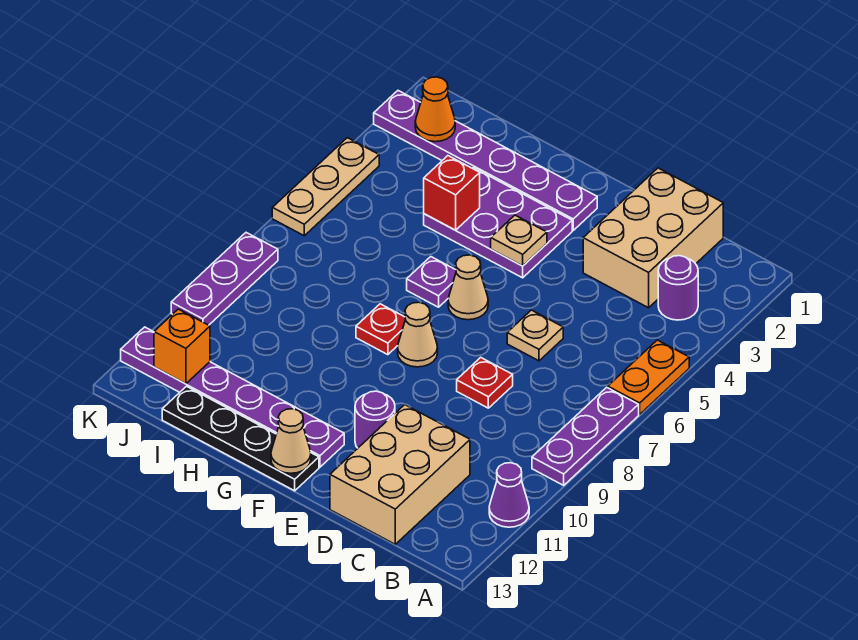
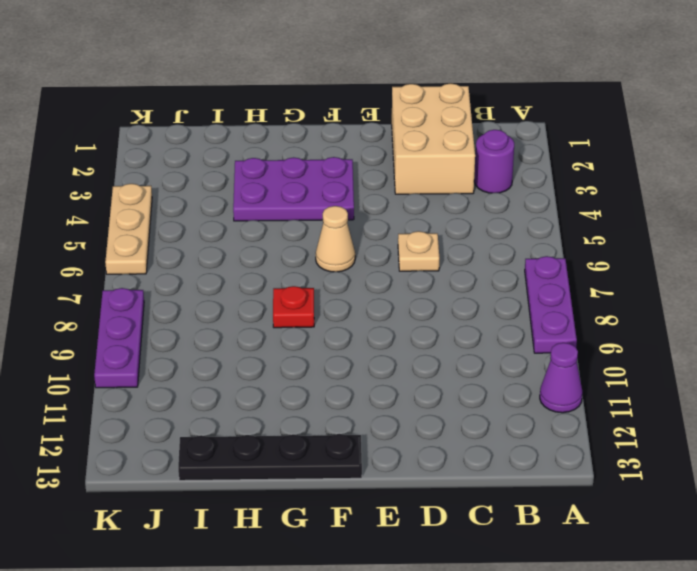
none -> orange plate A5:A6 level 1
none -> tan brick C11:D13 level 1
none -> red plate D8 level 1

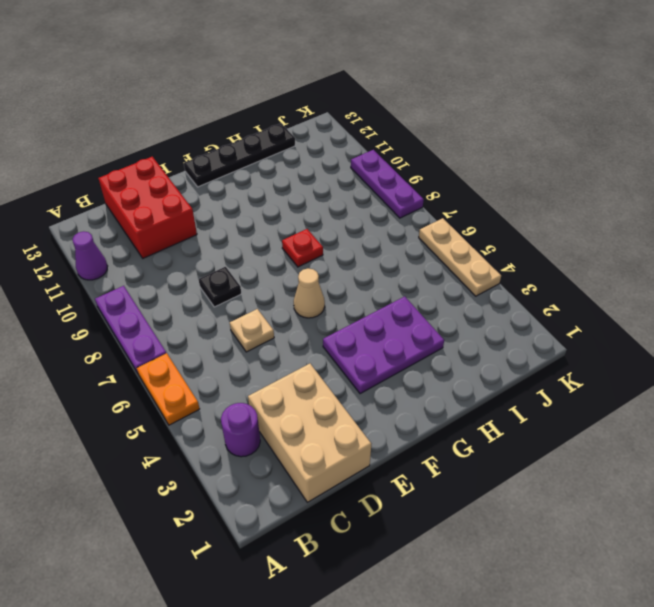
red brick C11:D13 level 1 -> tan brick C11:D13 level 1
black plate D8 level 1 -> red plate D8 level 1
none -> purple round brick E11 level 1
none -> purple plate F2:K2 level 1
none -> tan cone F8 level 1

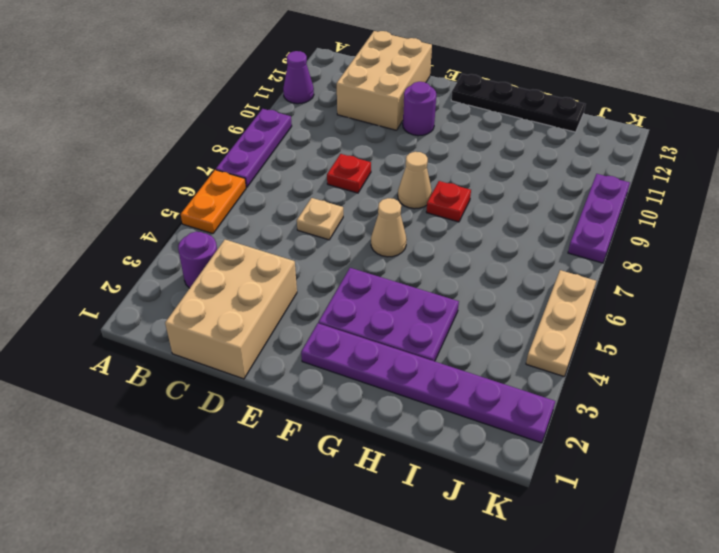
none -> purple plate F12:K12 level 1
none -> purple plate G6 level 1
none -> tan plate F4 level 2

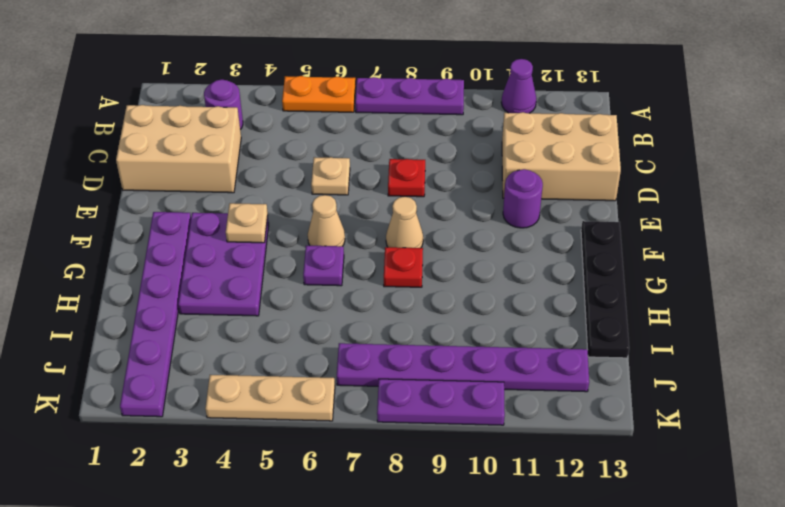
purple plate J7:J12 level 1 -> purple plate F12:K12 level 1
none -> tan cone F13 level 2
none -> red brick H4 level 2
none -> orange cone J2 level 2

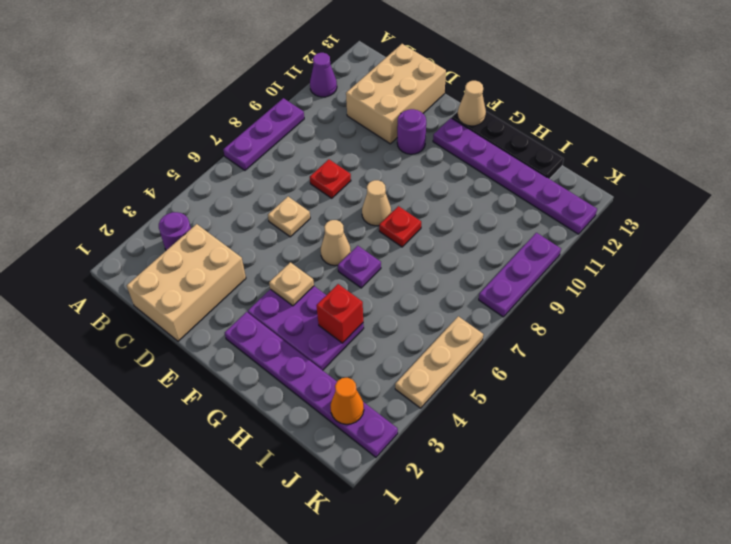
none -> orange plate A5:A6 level 1
none -> orange brick J12 level 2

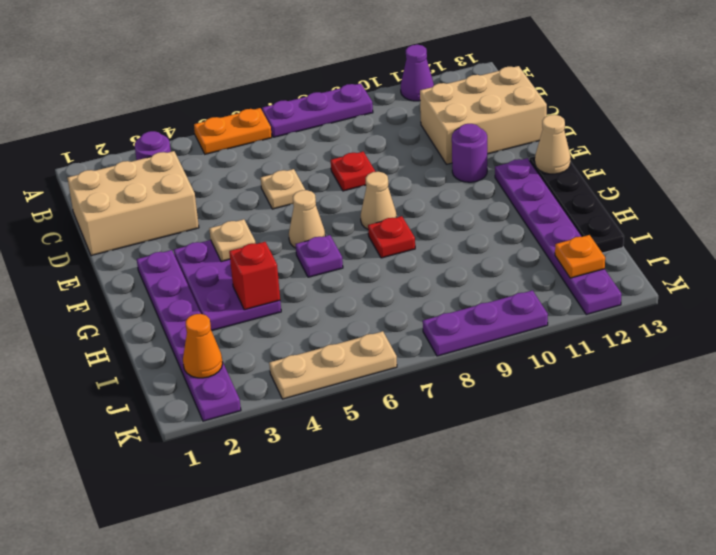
orange plate J12 level 2 -> orange brick J12 level 2

